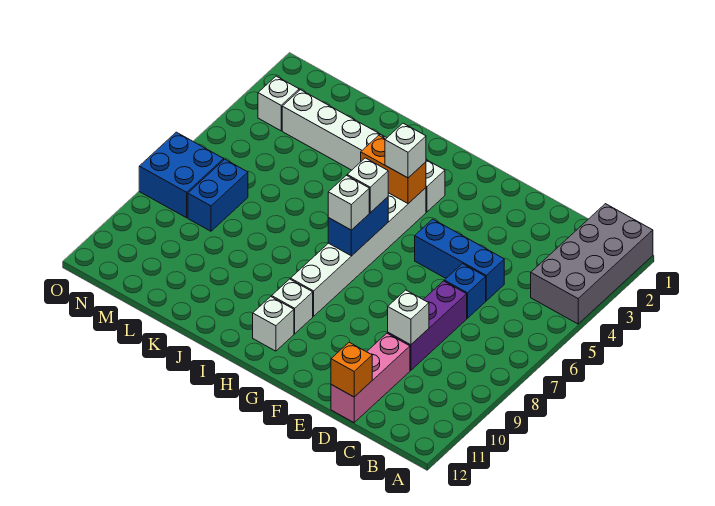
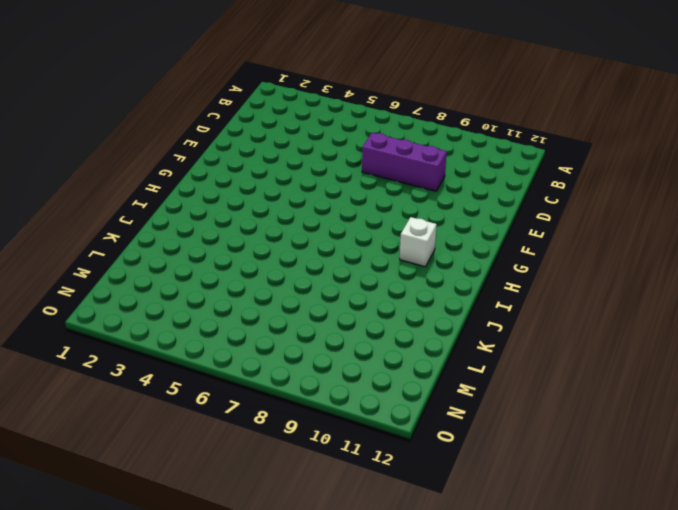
none -> grey brick A1:B4 level 1
none -> blue brick D5:F5 level 1
none -> blue brick D6 level 1

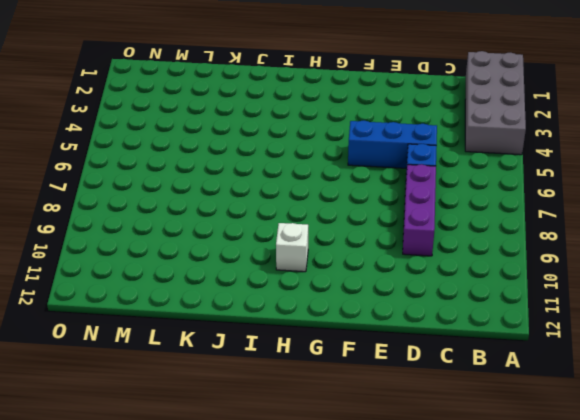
none -> pink brick D10:D12 level 1
none -> white brick H3:M3 level 1
none -> white brick H4:H9 level 1

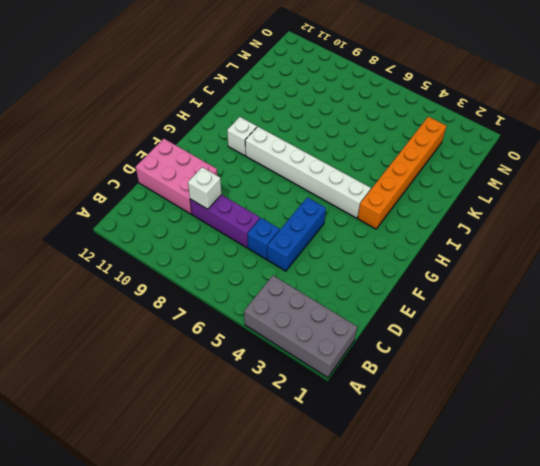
pink brick D10:E12 level 1 -> pink brick D10:D12 level 1
orange brick H3:M3 level 1 -> white brick H3:M3 level 1
none -> white brick H11 level 1
none -> blue brick M7:M8 level 1
none -> white brick N3 level 1

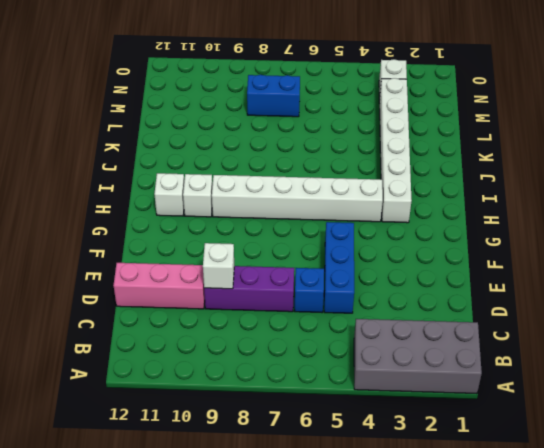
none -> blue brick N7:O8 level 1
none -> orange brick D12 level 2
none -> orange brick H4:I4 level 2

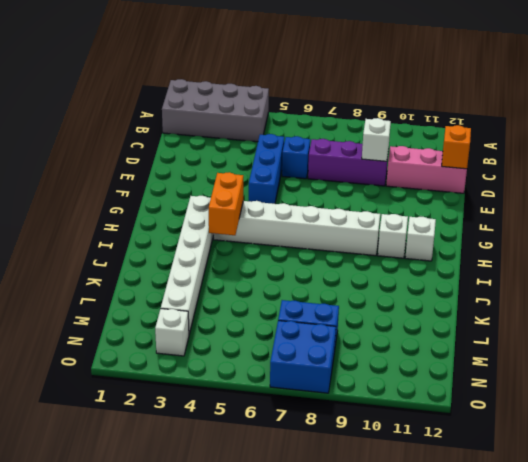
none -> blue brick H6:H7 level 2
none -> white brick H4 level 3
none -> white brick H6 level 3

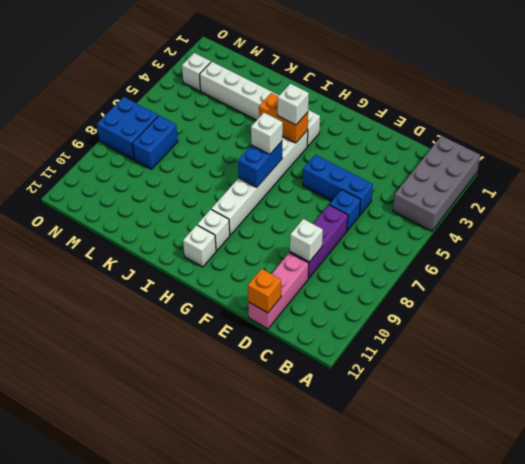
none -> white brick H7 level 3

